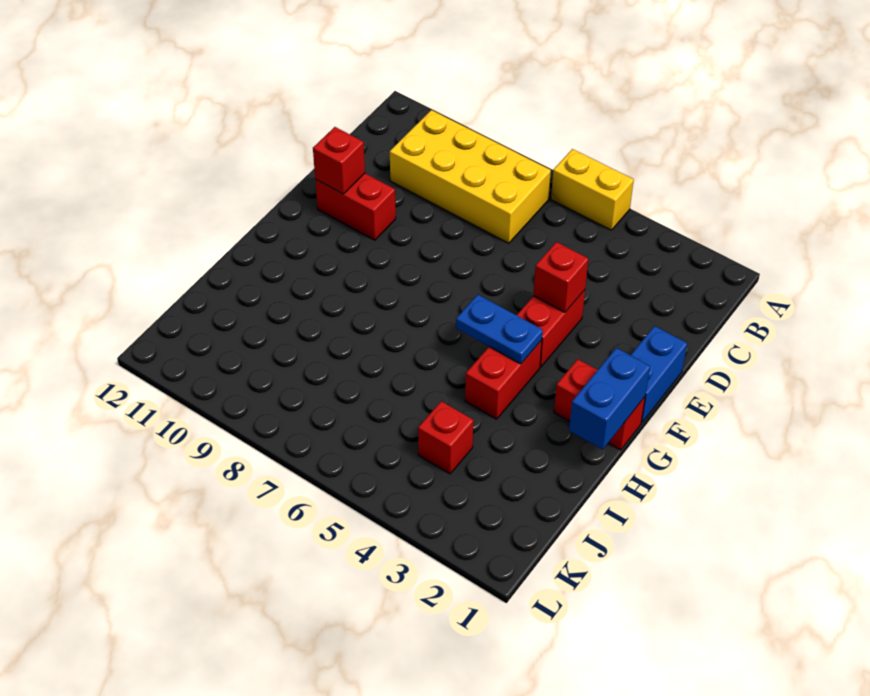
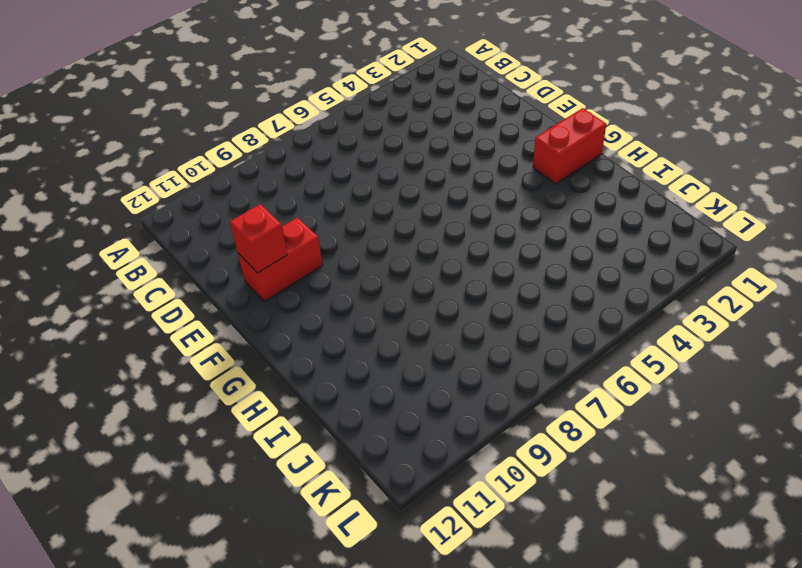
none -> yellow brick A5:A6 level 1
none -> yellow brick B7:C10 level 1
none -> blue brick E1:F1 level 1

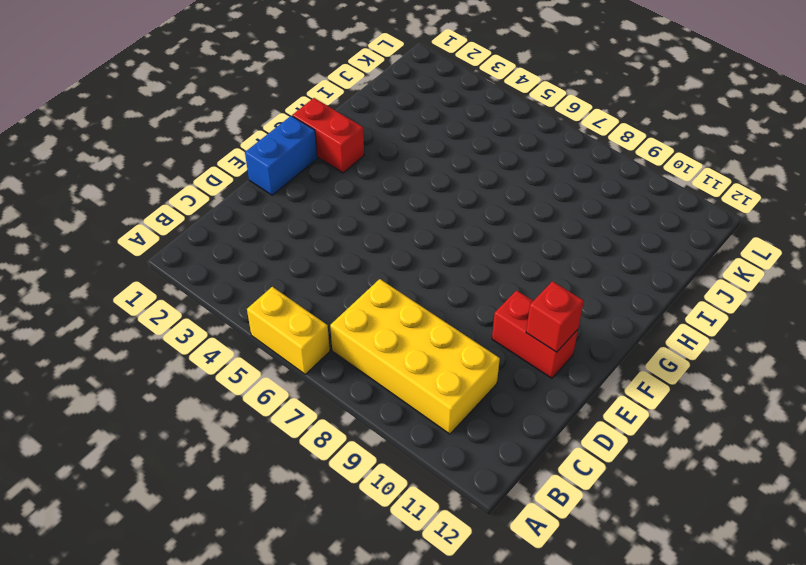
none -> red brick E4:F4 level 1
none -> red brick G4:H4 level 1
none -> red brick J4 level 1

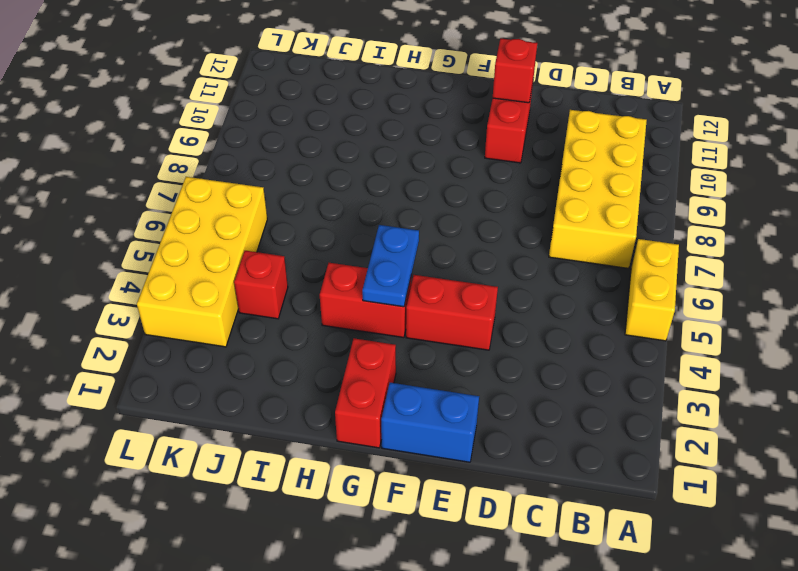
yellow brick K3:L6 level 1 -> none
none -> red brick E4 level 2
none -> blue brick G1:H1 level 2

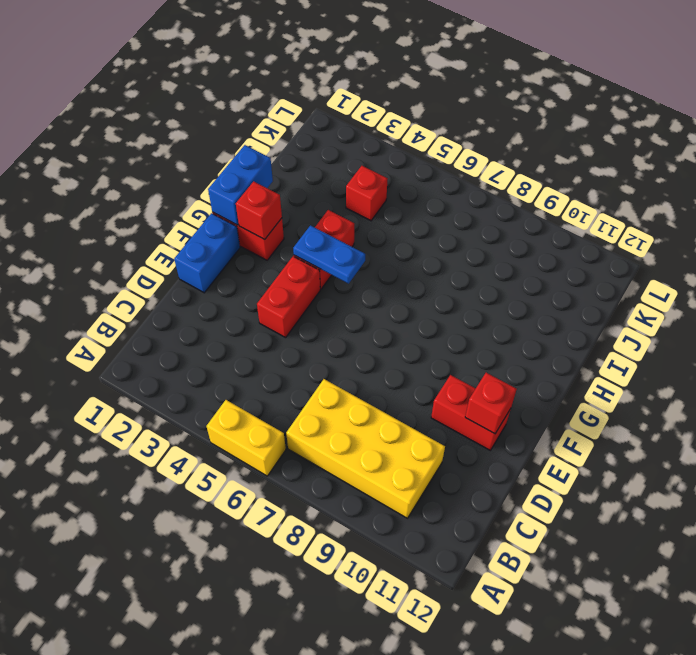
red brick G2 level 2 -> red brick E4 level 2

